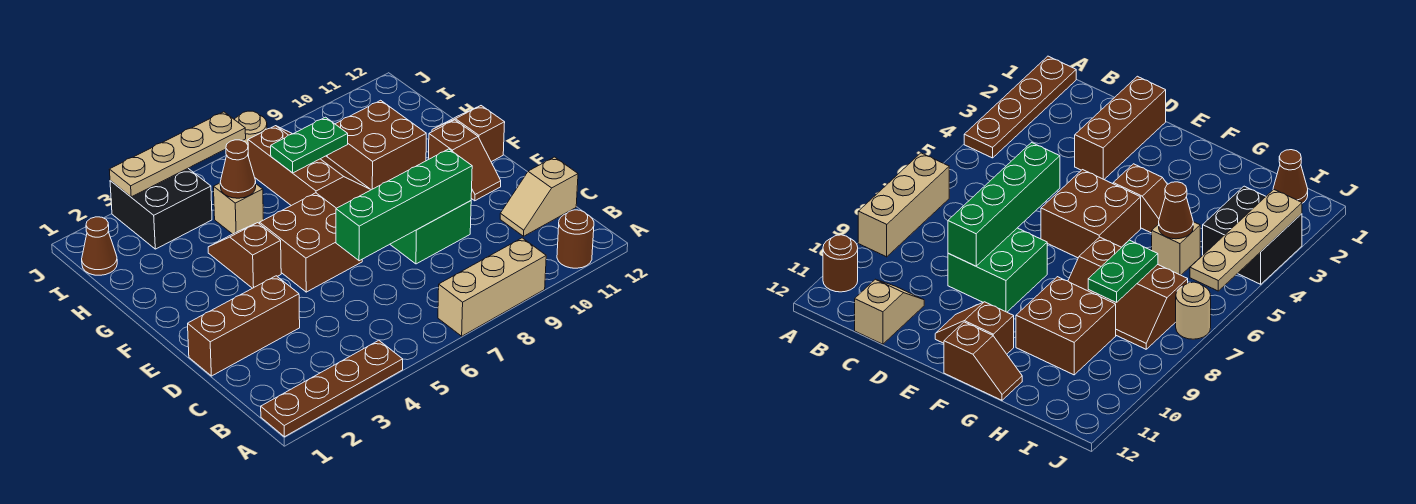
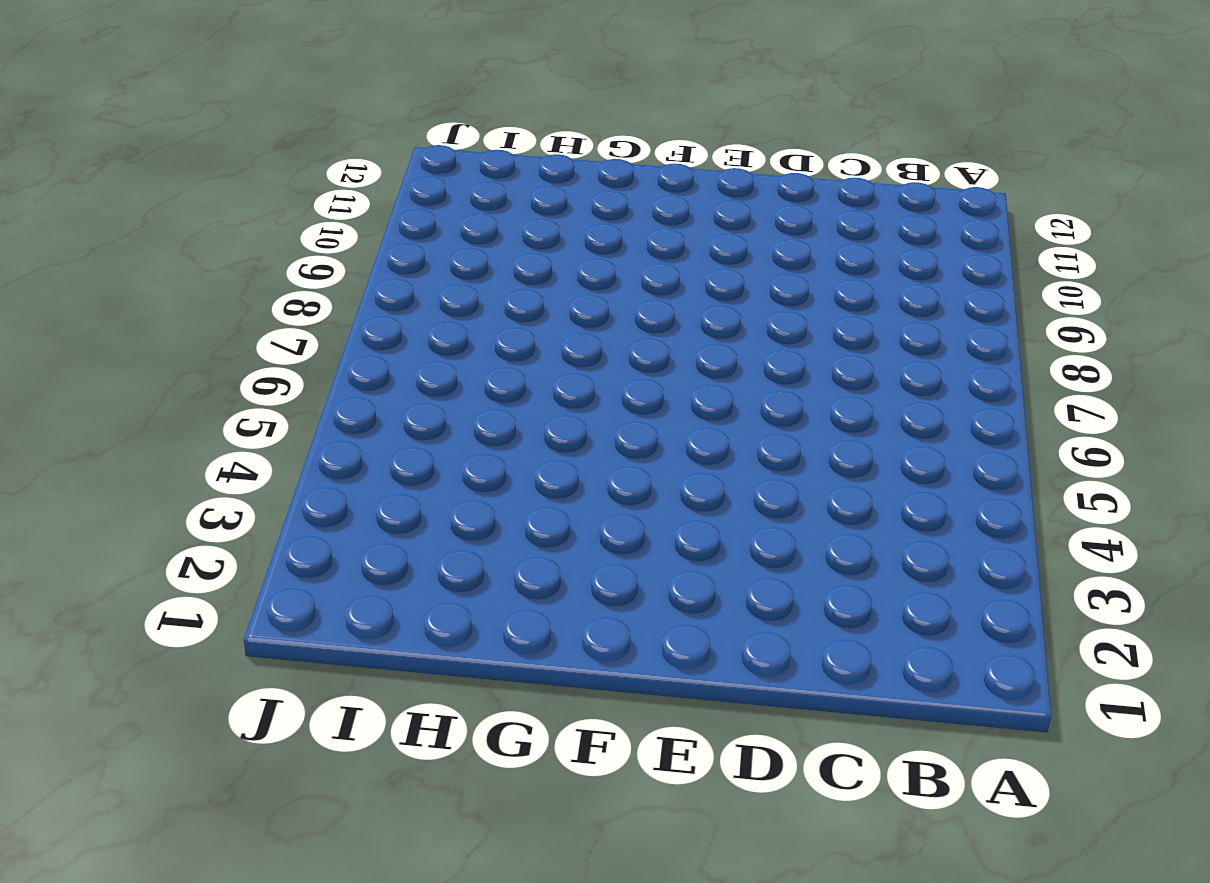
none -> brown plate A1:A4 level 1
none -> tan brick A7:A9 level 1
none -> brown round brick A11 level 1

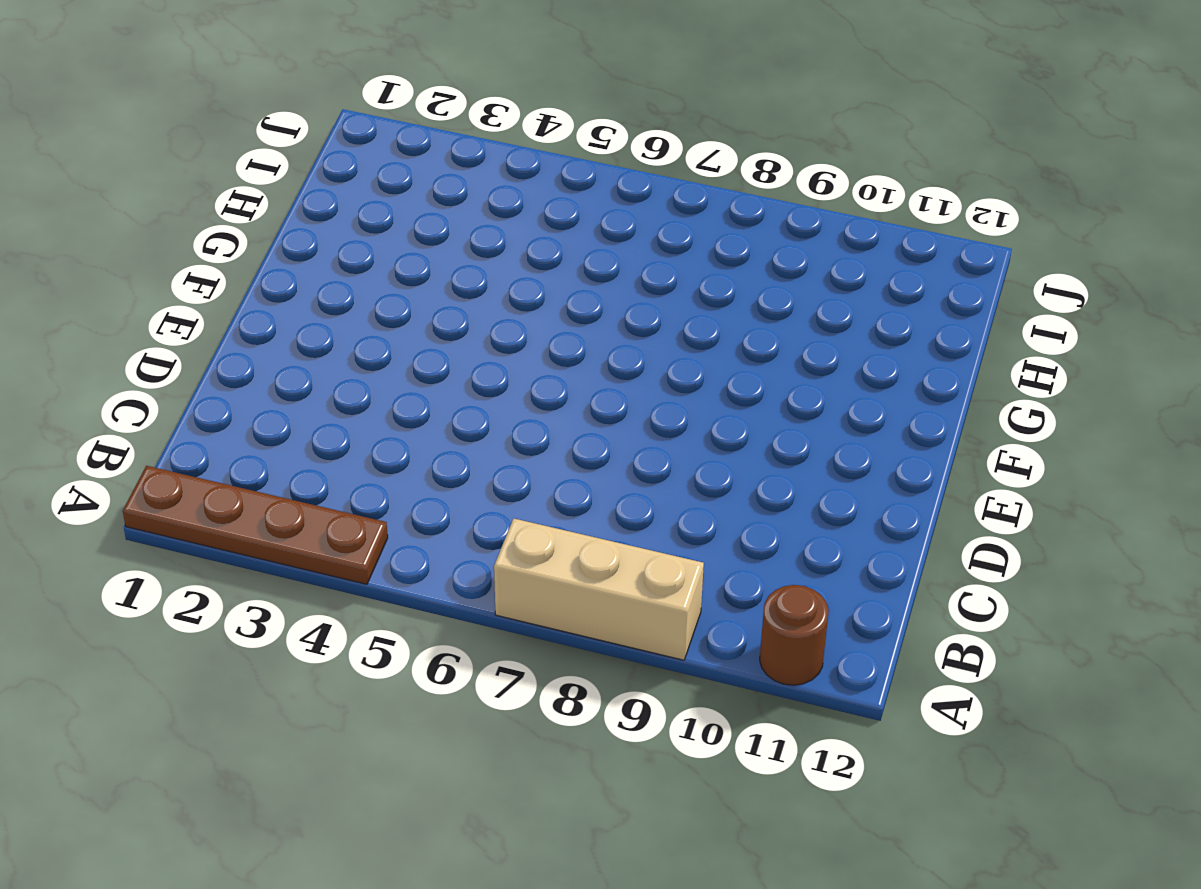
none -> tan slope C11:C12 level 1 top 12
none -> brown brick D1:D3 level 1
none -> green brick D8:E9 level 1

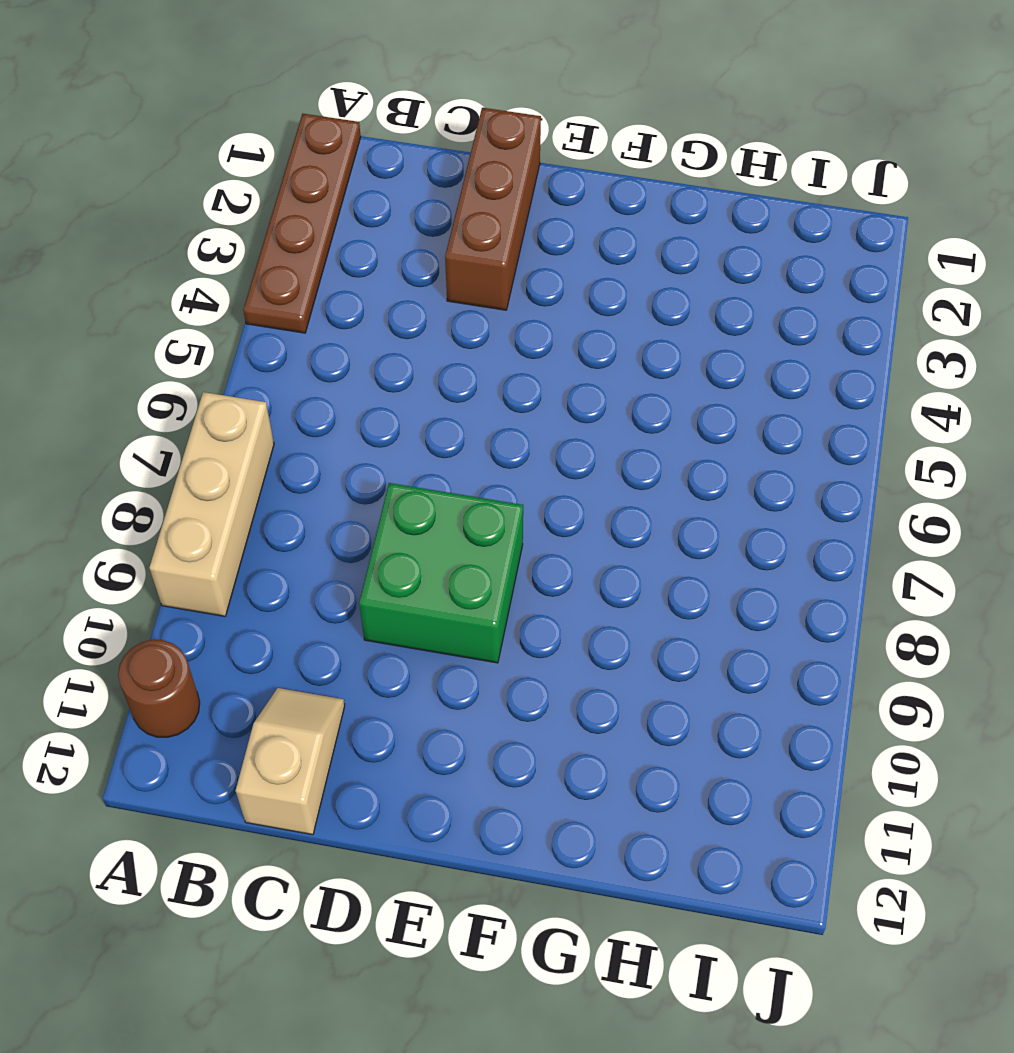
none -> brown brick E5:F6 level 1
none -> brown slope E11:F11 level 1 top F
none -> brown slope F4:G4 level 1 top F

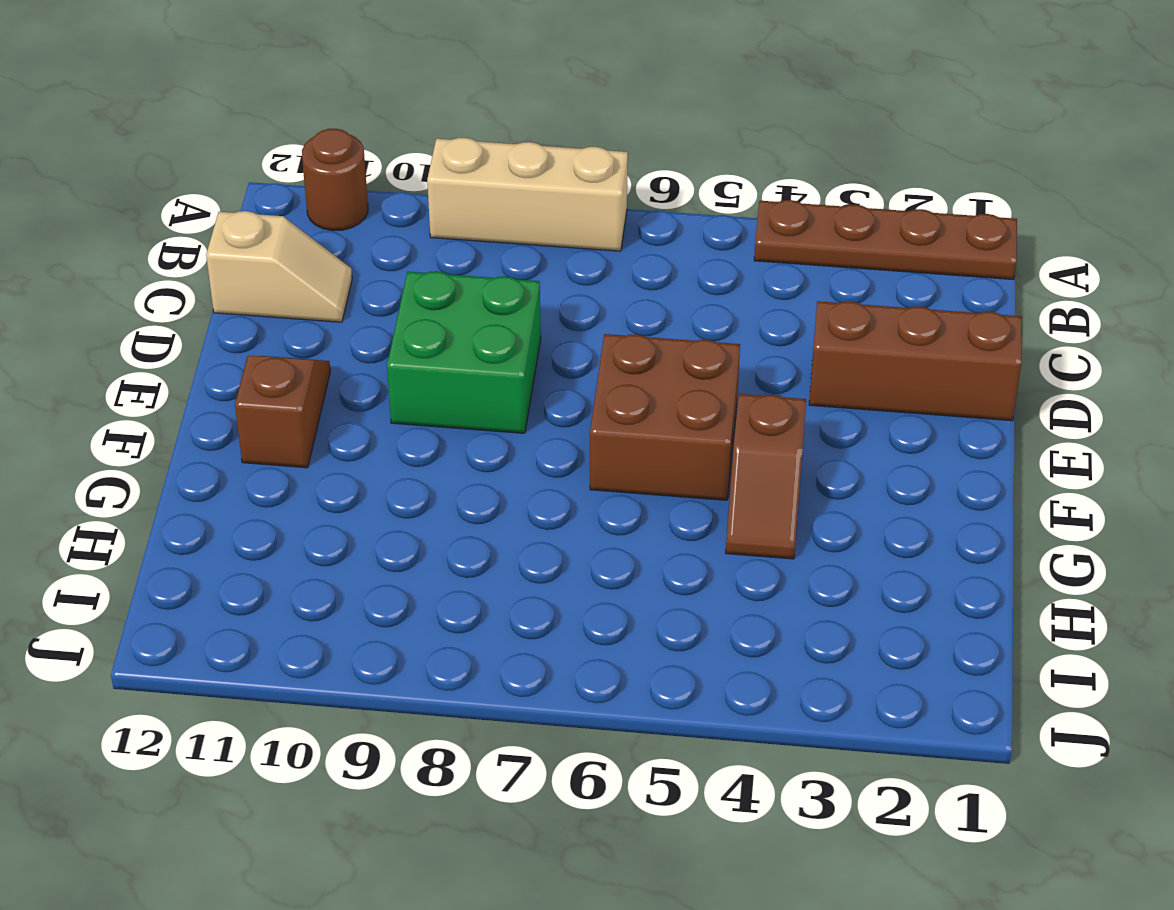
none -> brown slope F12:G12 level 1 top F
none -> brown slope G7:I8 level 1 top 7
none -> brown brick G9:H10 level 1

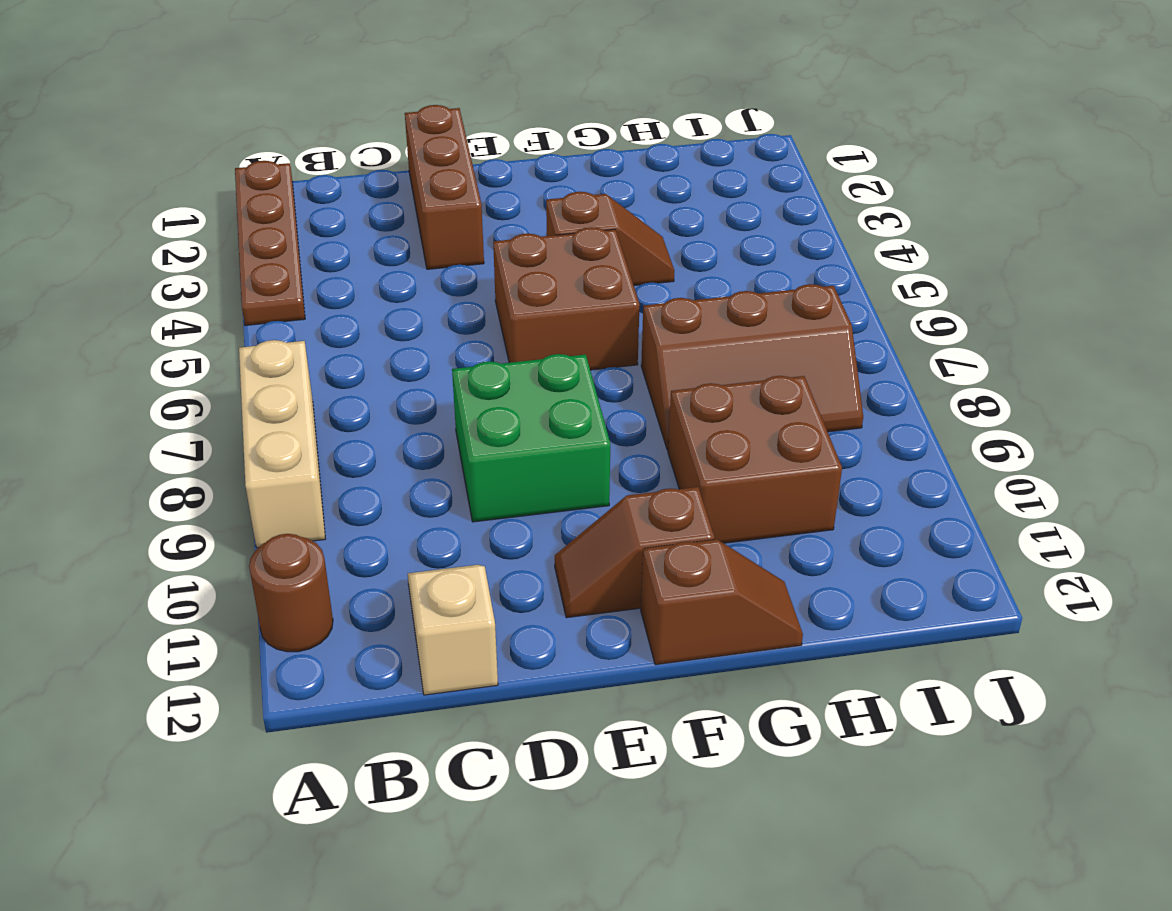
none -> tan brick H5 level 1
none -> brown cone I1 level 1
none -> black brick I3:J4 level 1

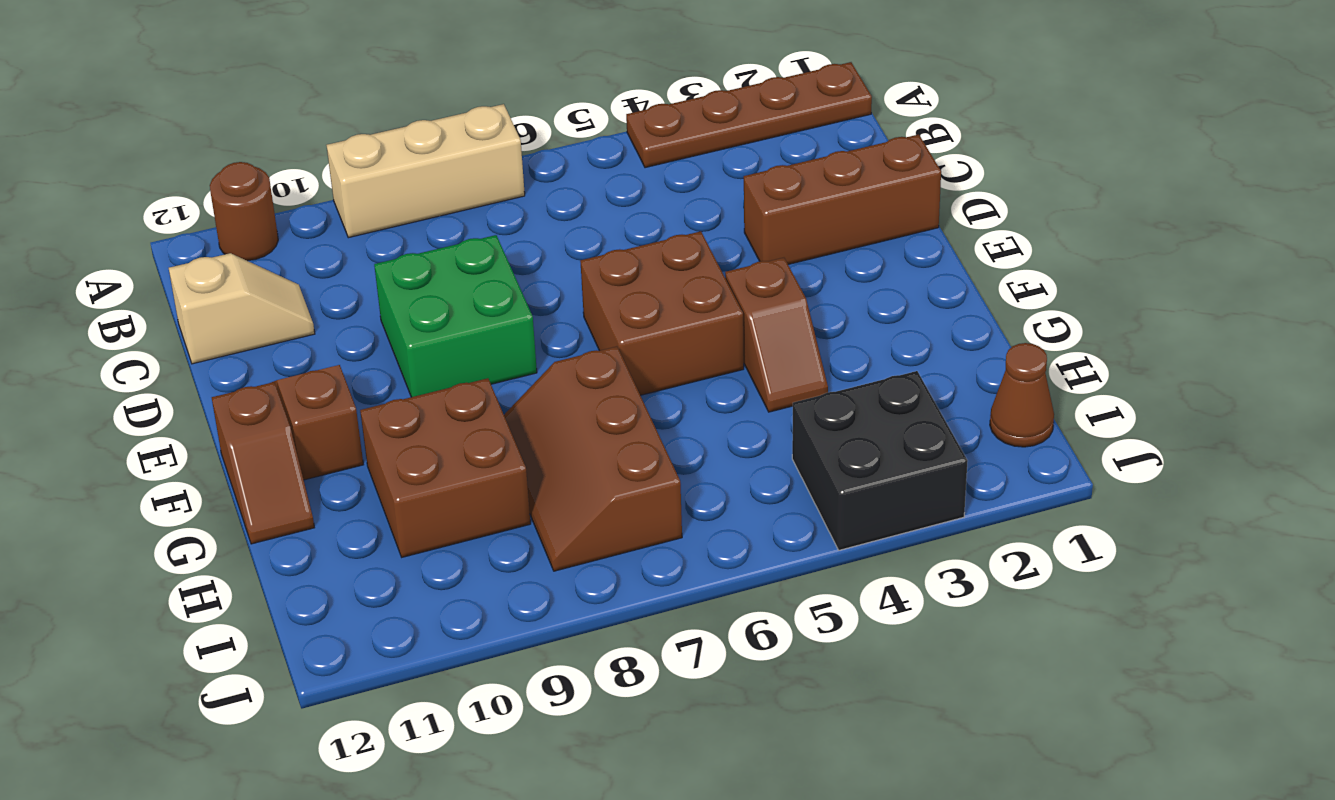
none -> tan brick H5 level 1
none -> tan round brick J7 level 1
none -> green brick D6:D9 level 2

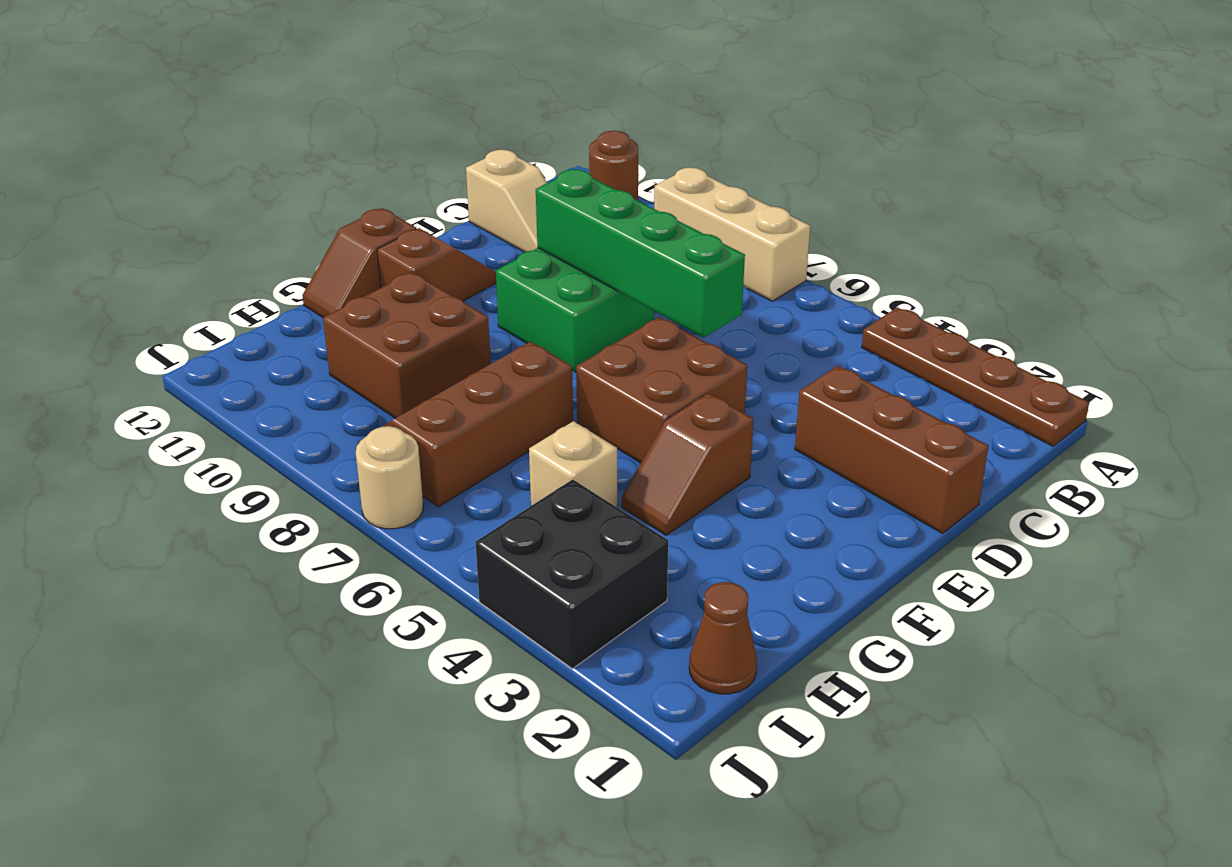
none -> brown cone H5 level 2
none -> green plate H7:H8 level 2
none -> tan plate J3:J6 level 2

